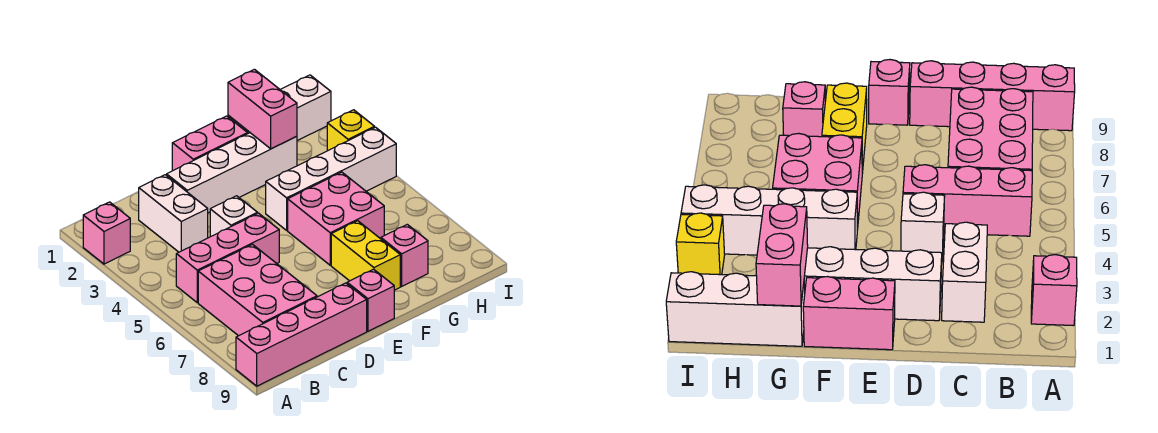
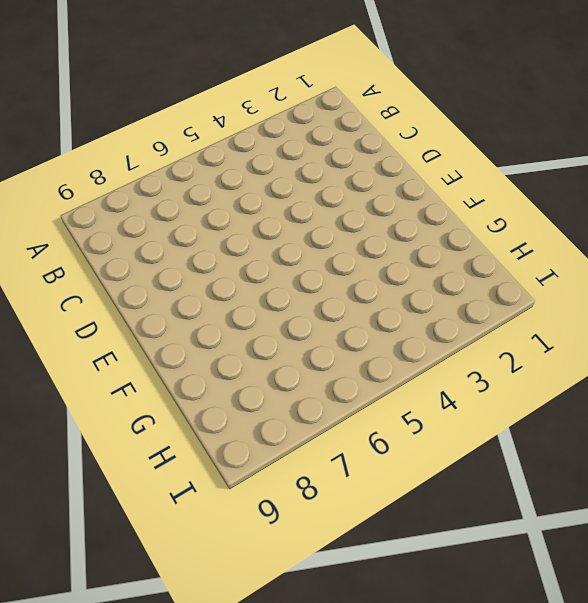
none -> pink brick A2 level 1
none -> pink brick A9:D9 level 1
none -> pink brick B5:D5 level 1

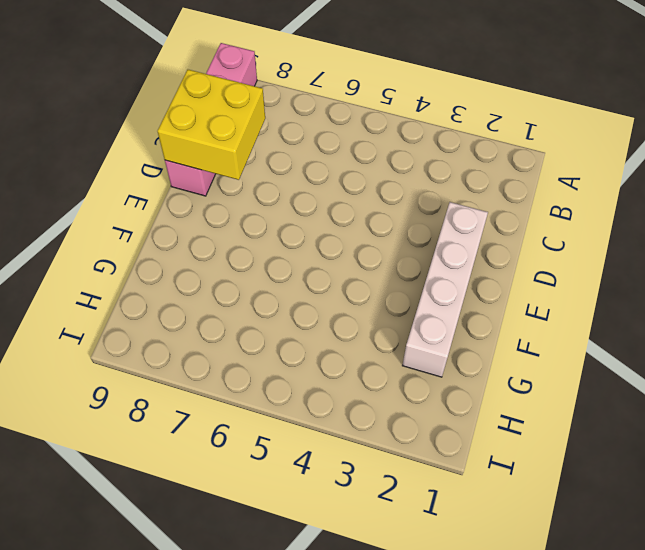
yellow brick C8:D9 level 2 -> none
none -> pink brick A2 level 1
none -> pink brick B5:D5 level 1
none -> pink brick B6:C8 level 1

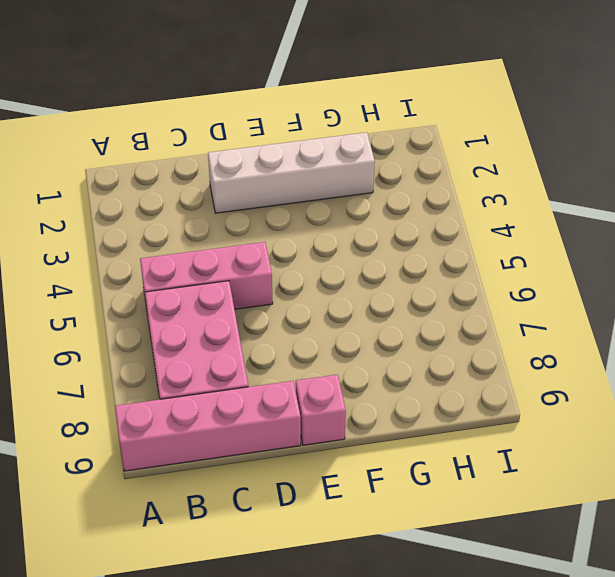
none -> pink brick A2 level 1
none -> white brick C2:C3 level 1
none -> white brick D4 level 1

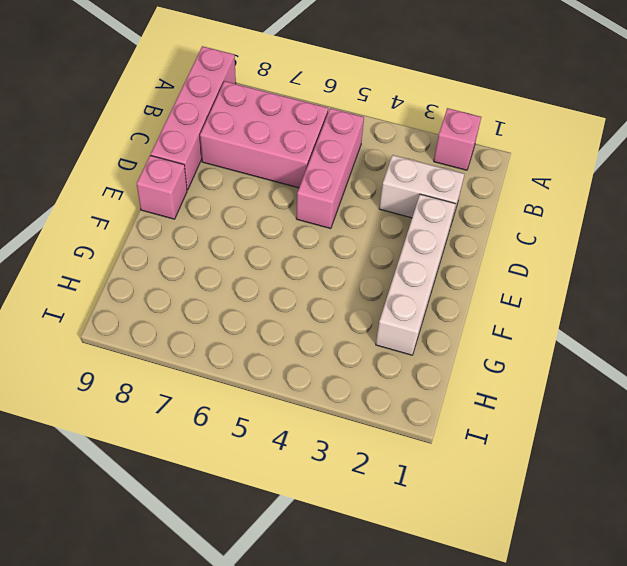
none -> white brick D4 level 1
none -> pink brick E1:F1 level 1
none -> white brick F4:I4 level 1

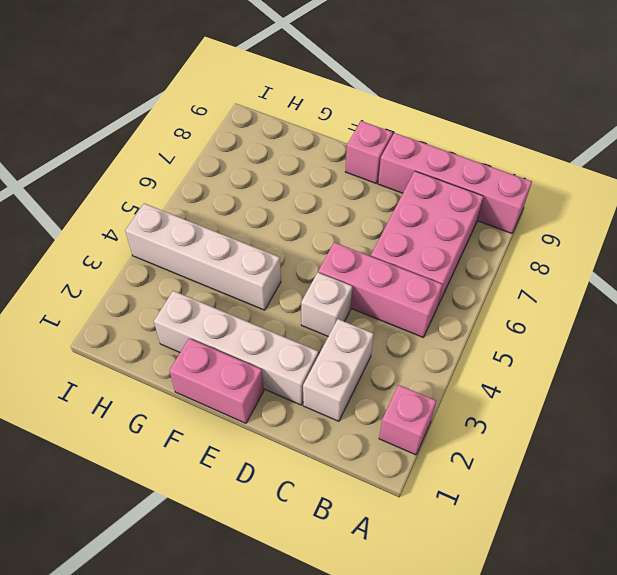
none -> pink brick F5:G6 level 1
none -> yellow brick F7:F8 level 1
none -> white brick G1:I1 level 1

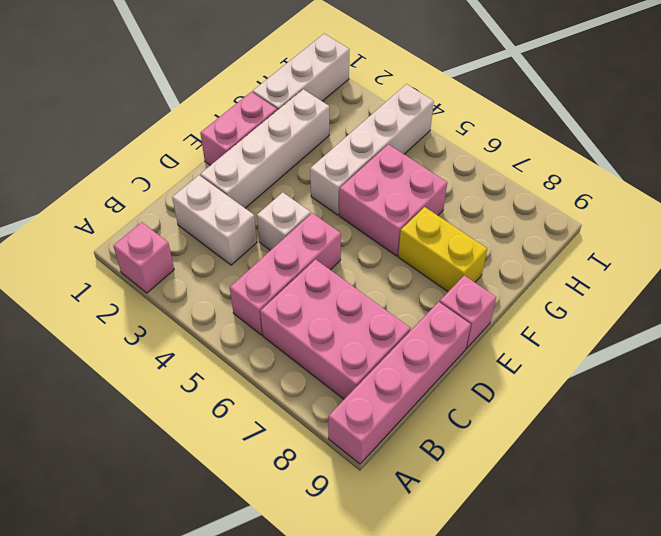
none -> pink brick G8 level 1
none -> yellow brick I3 level 1
none -> pink brick G1:G2 level 2

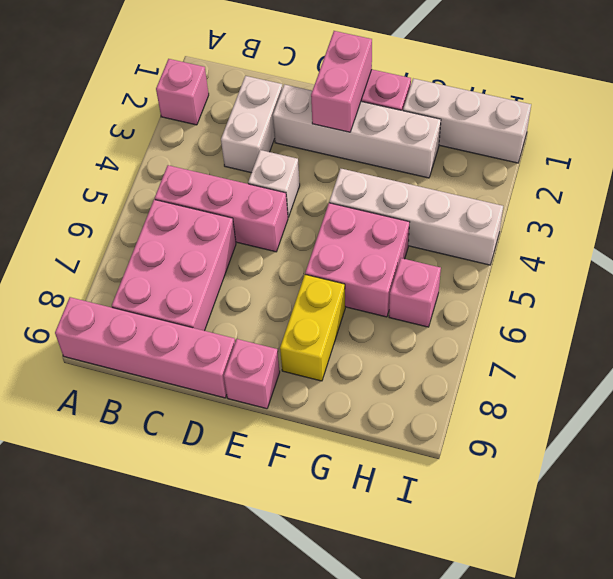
pink brick E1:E2 level 2 -> pink brick G1:G2 level 2
pink brick H6 level 1 -> pink brick G8 level 1
none -> yellow brick I3 level 1

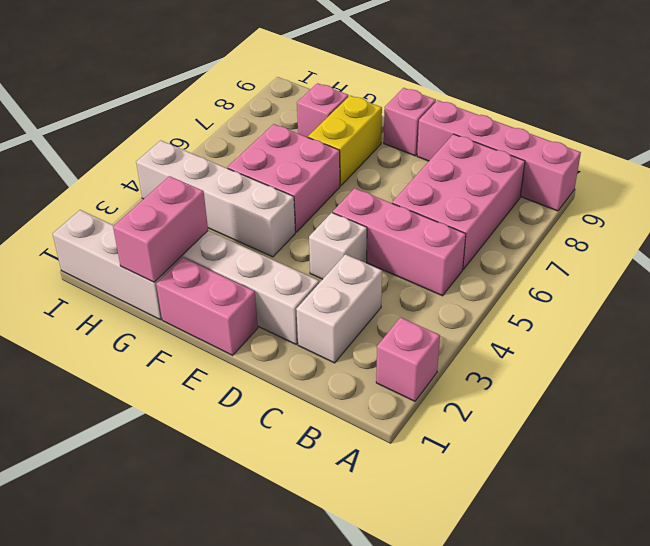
none -> yellow brick I3 level 1

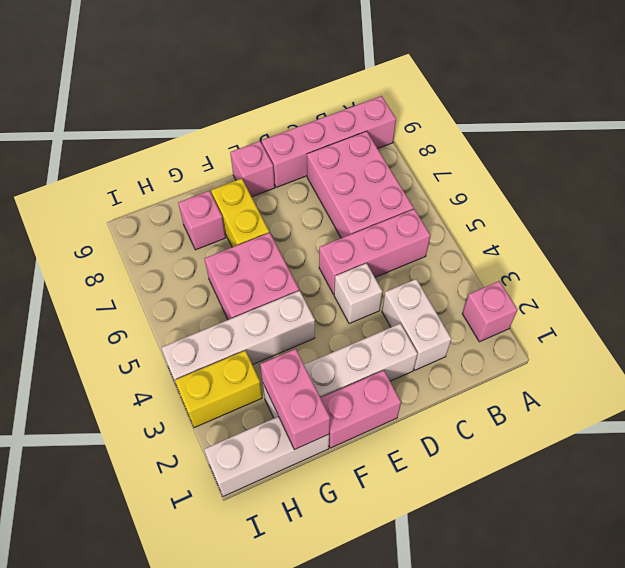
yellow brick H3:I3 level 1 -> yellow brick I3 level 1

